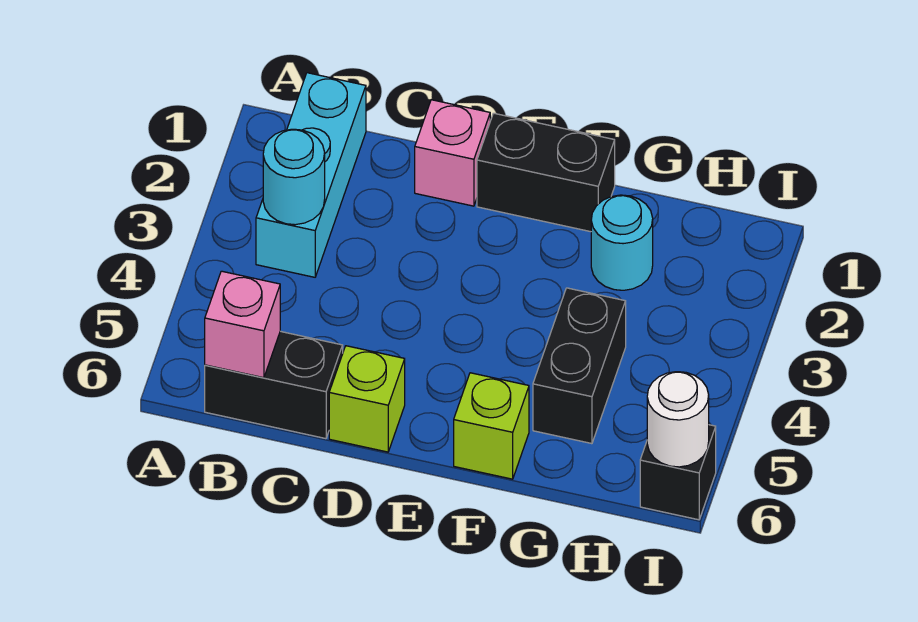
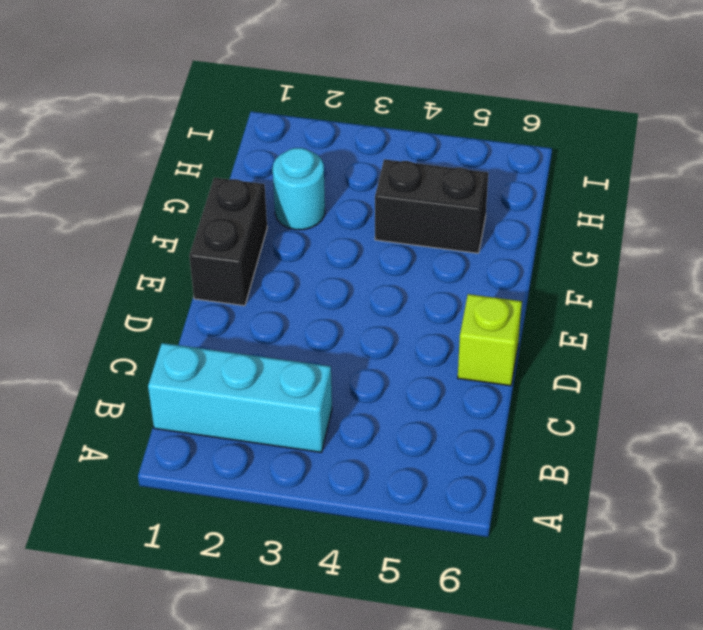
none -> black brick B6:C6 level 1
none -> pink brick D1 level 1
none -> lime brick F6 level 1

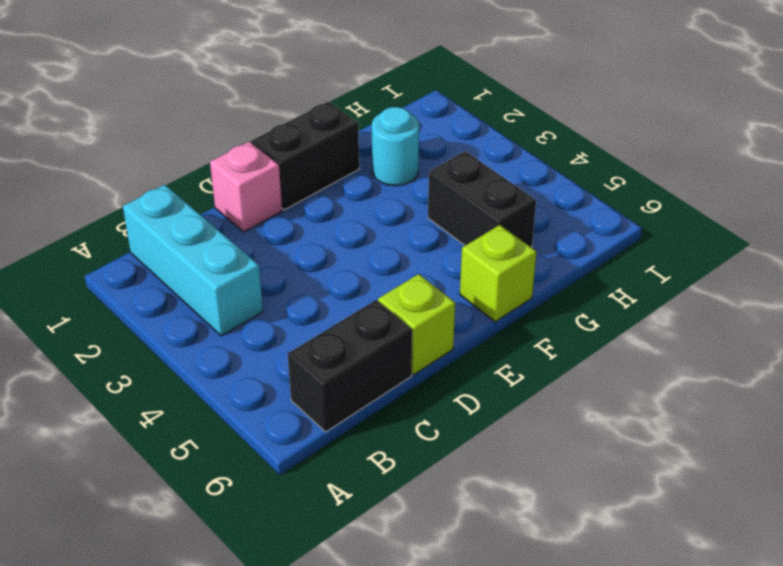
none -> black brick I6 level 1
none -> cyan round brick B3 level 2
none -> pink brick B6 level 2

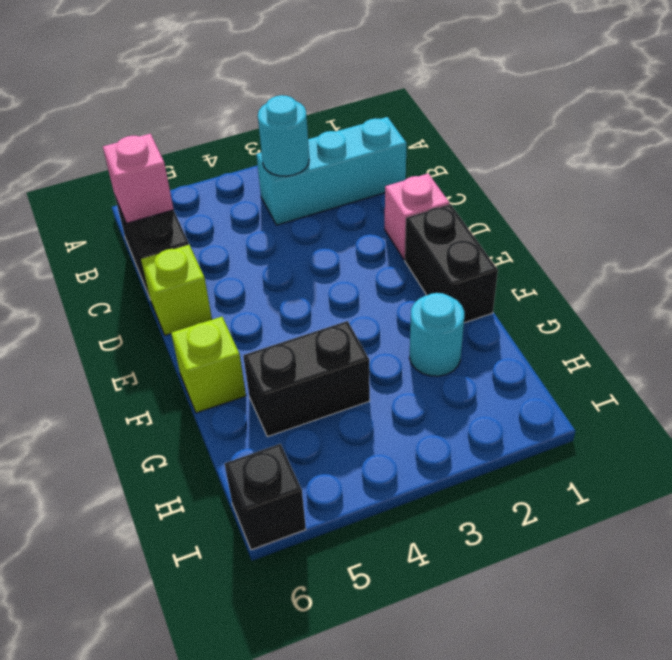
none -> white round brick I6 level 2

